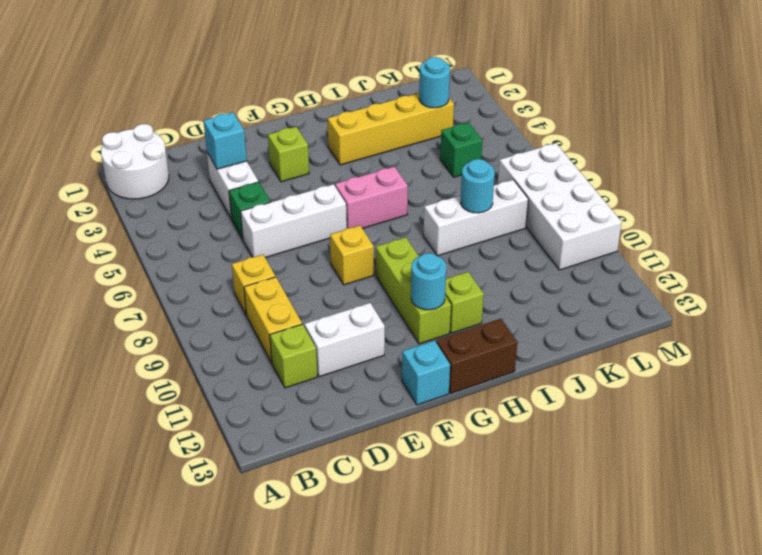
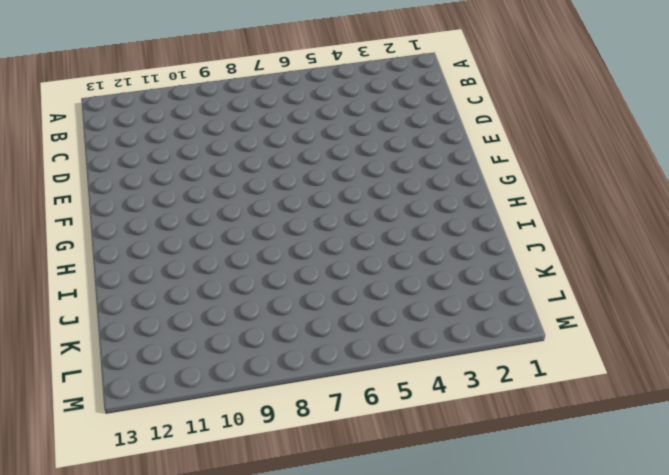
none -> white round brick A1:B2 level 1
none -> yellow brick C8 level 1
none -> yellow brick C9:C10 level 1

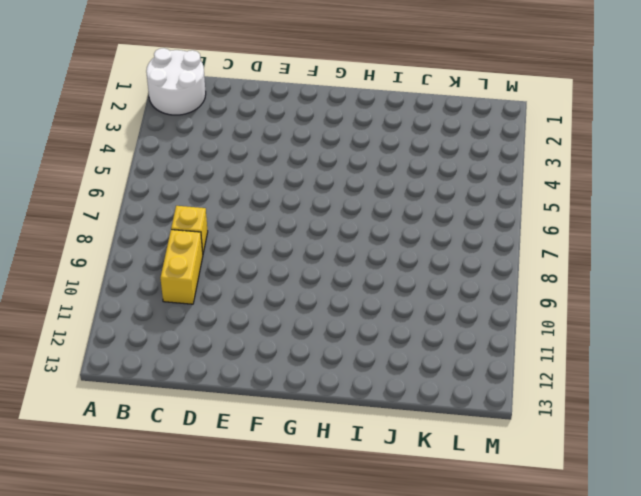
none -> lime brick C11 level 1
none -> white brick D3:D4 level 1
none -> green brick D5 level 1

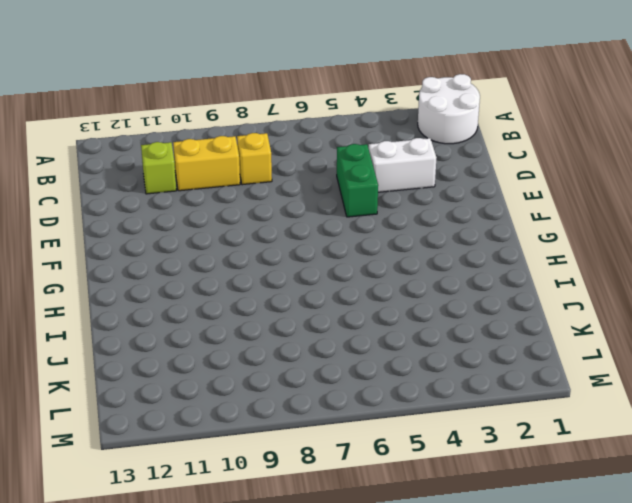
green brick D5:E5 level 1 -> green brick D5 level 1
none -> white brick D6:F6 level 1
none -> white brick D11:E11 level 1
none -> lime brick F3 level 1

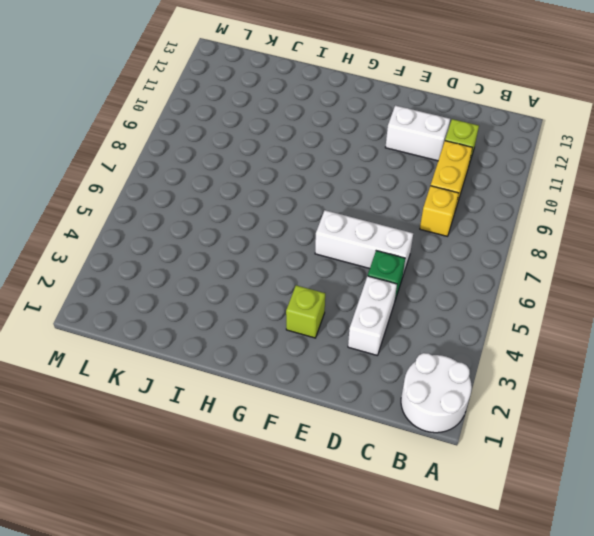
none -> yellow brick F8 level 1
none -> cyan brick F13 level 1
none -> pink brick G6:H6 level 1

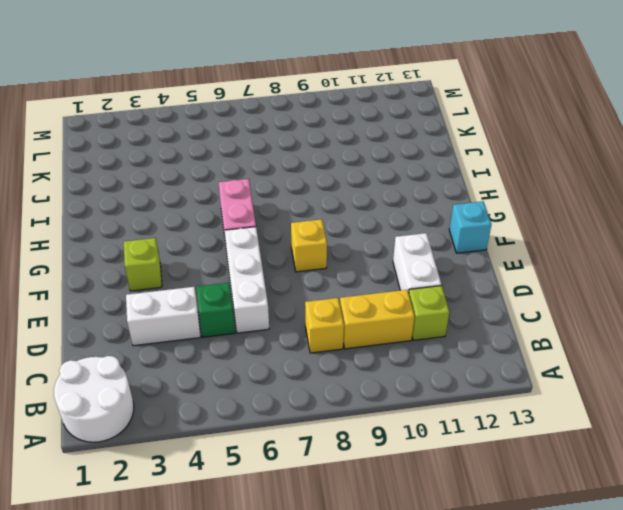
none -> lime brick G9:G11 level 1
none -> brown brick G13:H13 level 1
none -> yellow brick H3:K3 level 1

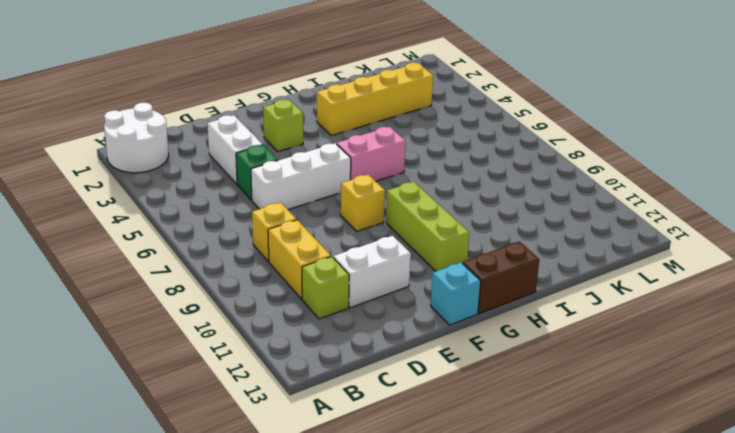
none -> lime brick H11 level 1
none -> white brick I8:K8 level 1
none -> green brick K5 level 1

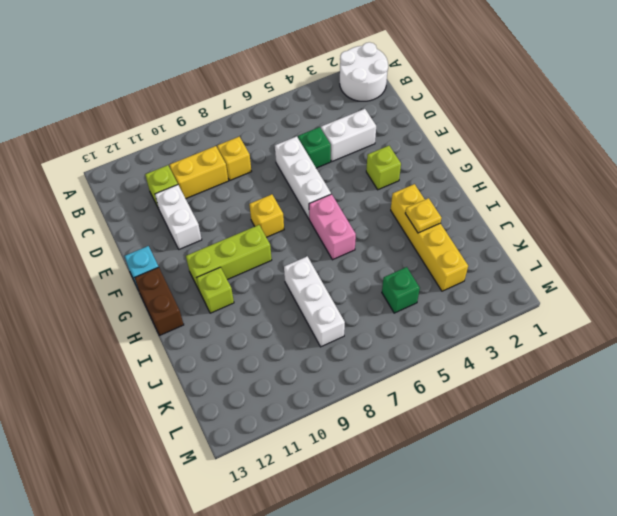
yellow plate I3 level 2 -> none
none -> white brick L7:M10 level 1
none -> cyan brick D3 level 2
none -> cyan round brick G11 level 2

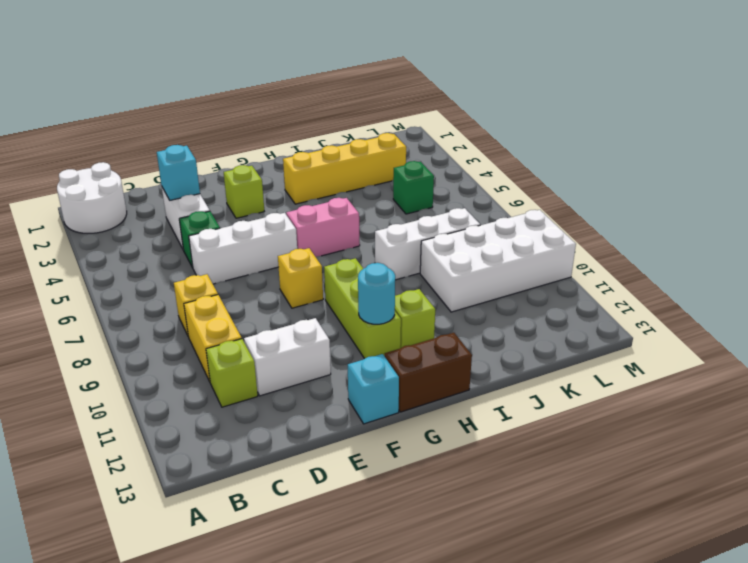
white brick J9:M10 level 1 -> white brick L7:M10 level 1
none -> cyan round brick J8 level 2
none -> cyan round brick K3 level 2

